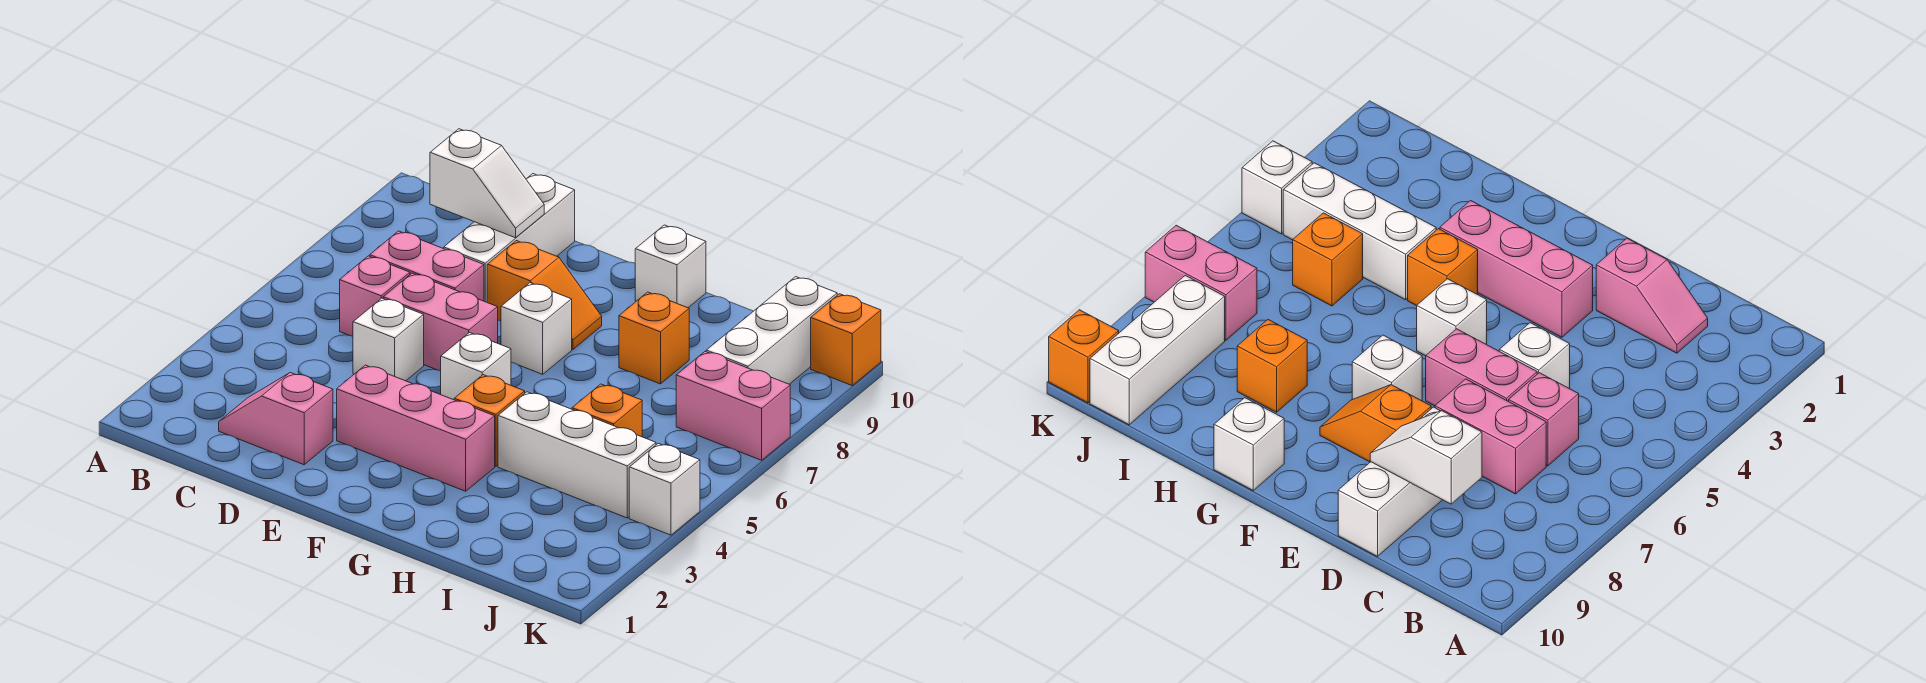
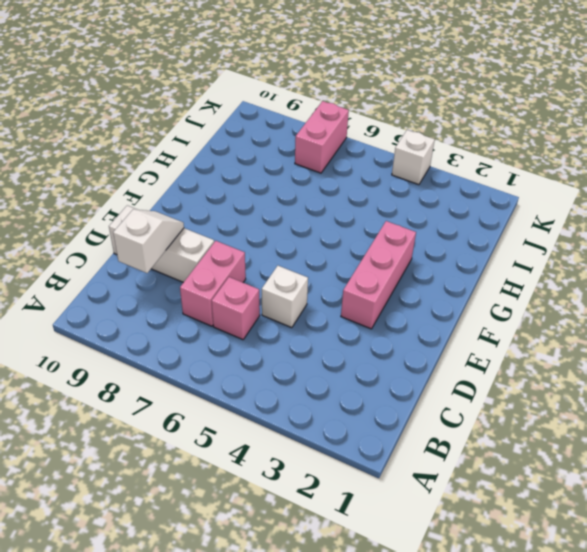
none -> pink slope C2:D2 level 1 top D
none -> pink brick D6:E6 level 1
none -> orange slope E8:F8 level 1 top E

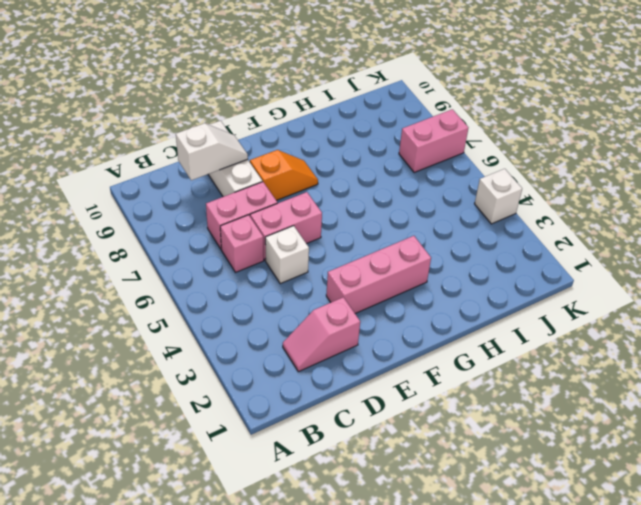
none -> white brick F5 level 1
none -> white brick F7 level 1
none -> orange brick G4 level 1

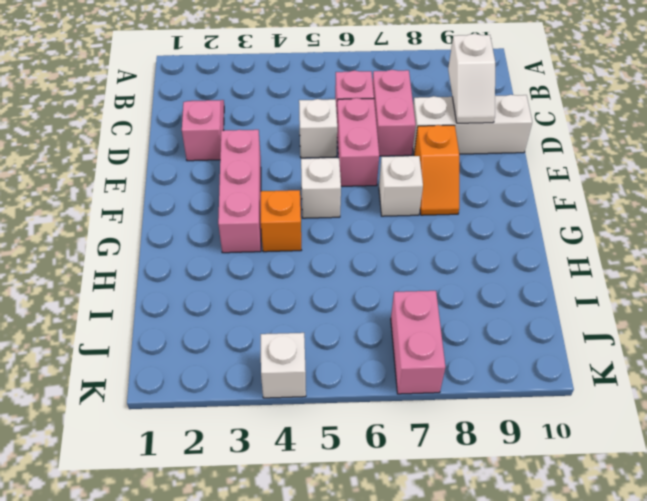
none -> white brick G10 level 1
none -> white brick H4:J4 level 1
none -> orange brick H8 level 1

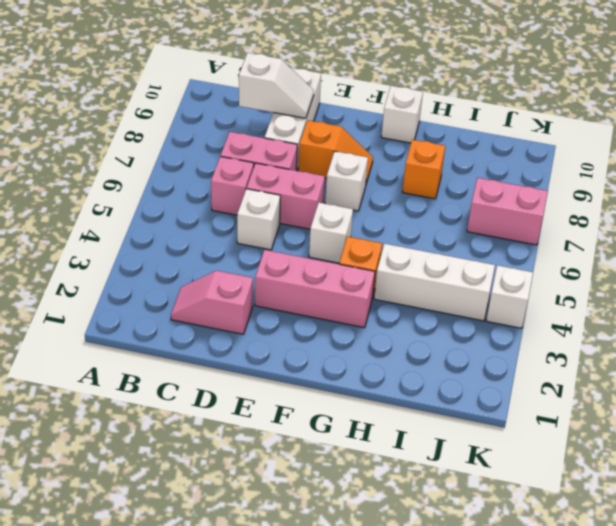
none -> orange brick I5 level 1
none -> white brick J8:J10 level 1
none -> orange brick K10 level 1

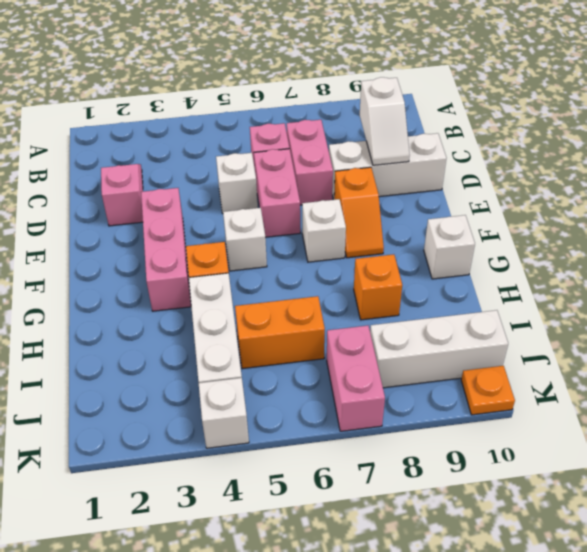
orange brick I5:I6 level 1 -> orange brick I5 level 1
orange plate K10 level 1 -> orange brick K10 level 1

